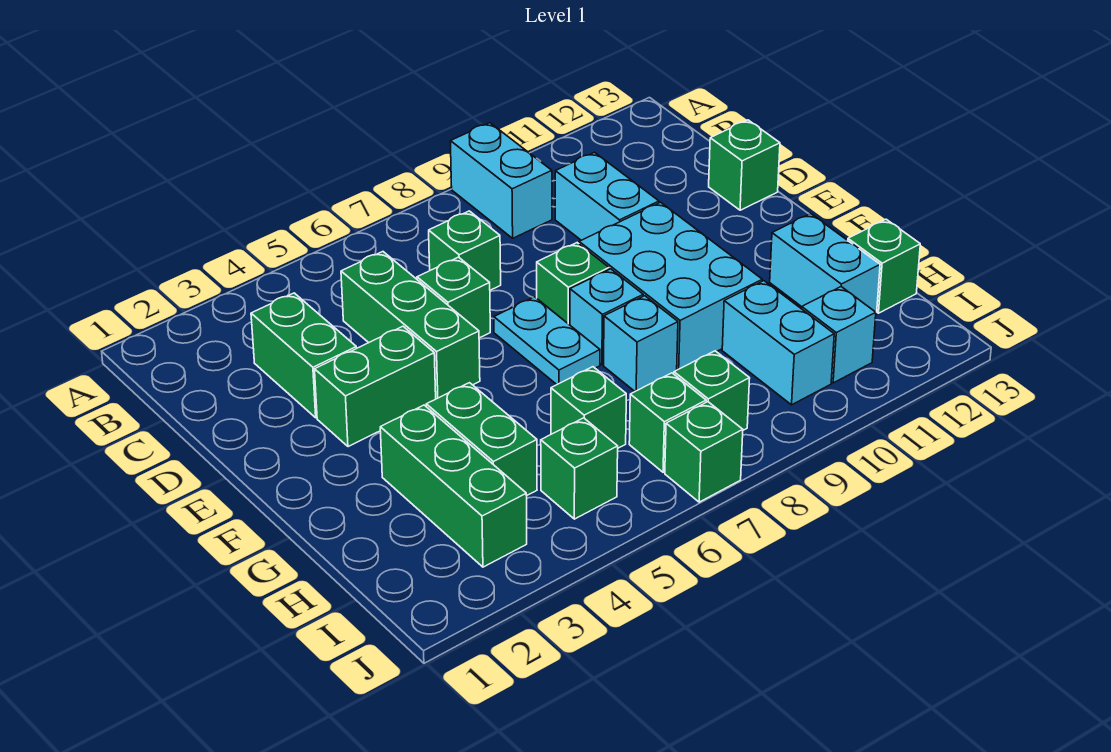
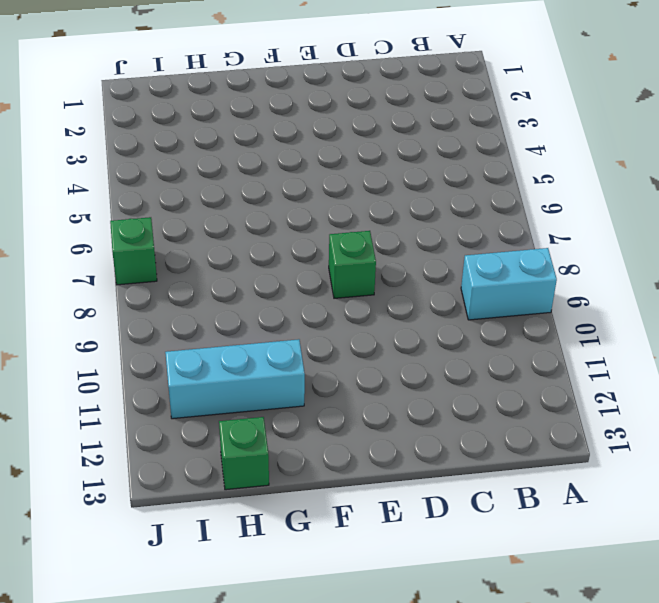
cyan brick G11:I11 level 1 -> cyan brick I11 level 1
none -> green brick C3:D3 level 1
none -> green brick C5:E5 level 1
none -> green brick C7 level 1

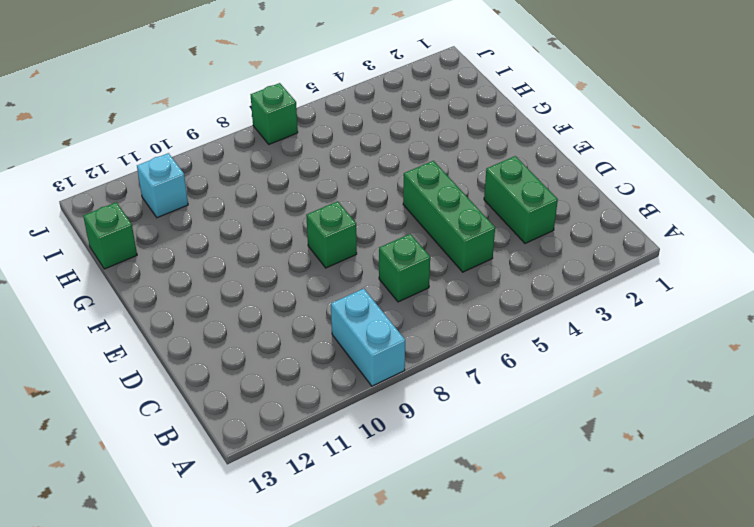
none -> cyan brick C10:D10 level 1
none -> green brick D6 level 1
none -> green brick D13 level 1

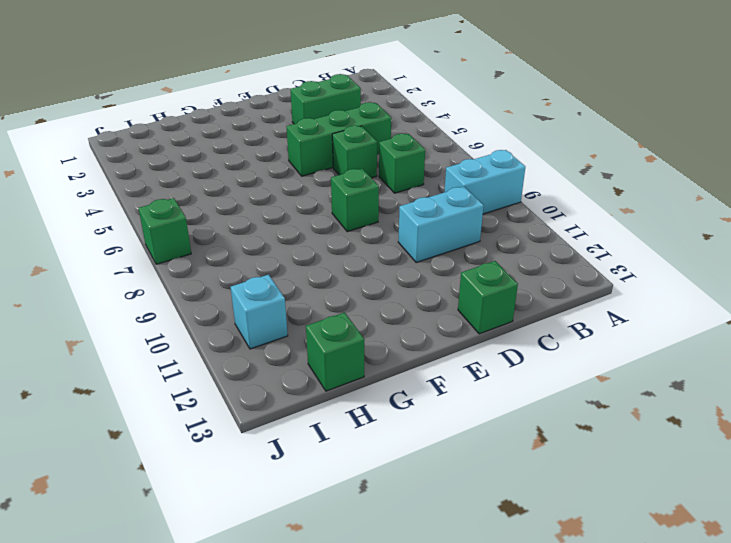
none -> green brick E3:E4 level 1
none -> cyan plate E7:F7 level 1
none -> cyan brick E9:G10 level 1

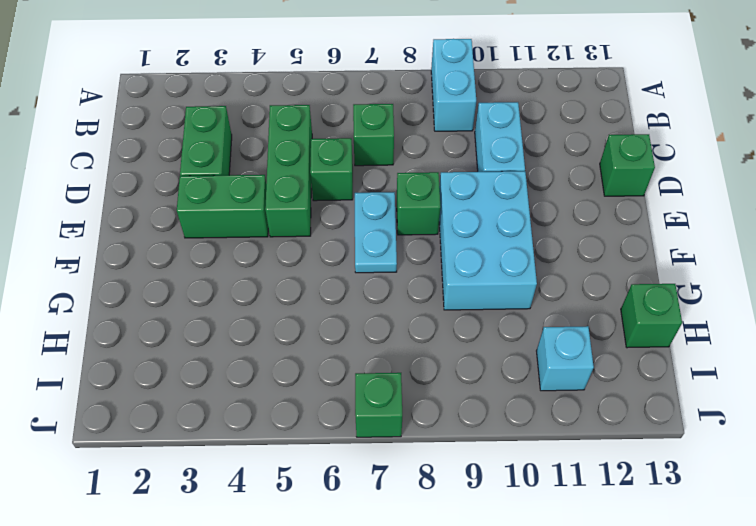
none -> cyan brick F8 level 1
none -> green brick G3:I3 level 1
none -> green brick G4:H4 level 1

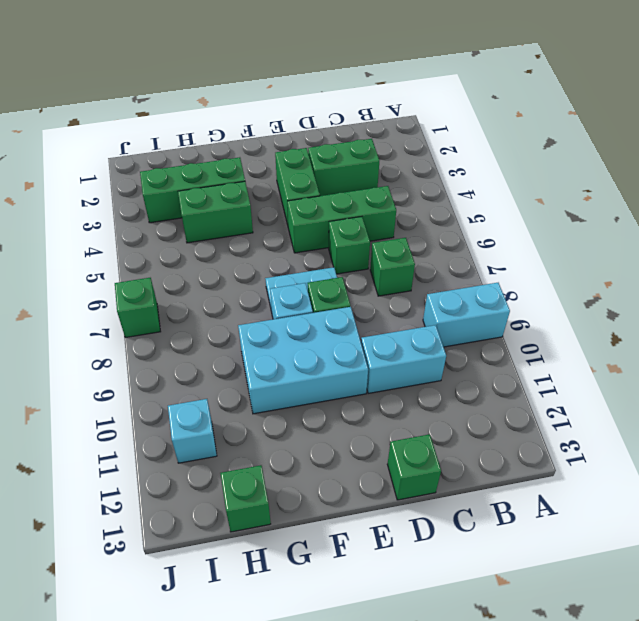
none -> cyan brick G8 level 1
none -> cyan brick G12:H12 level 1
none -> green brick H6 level 1

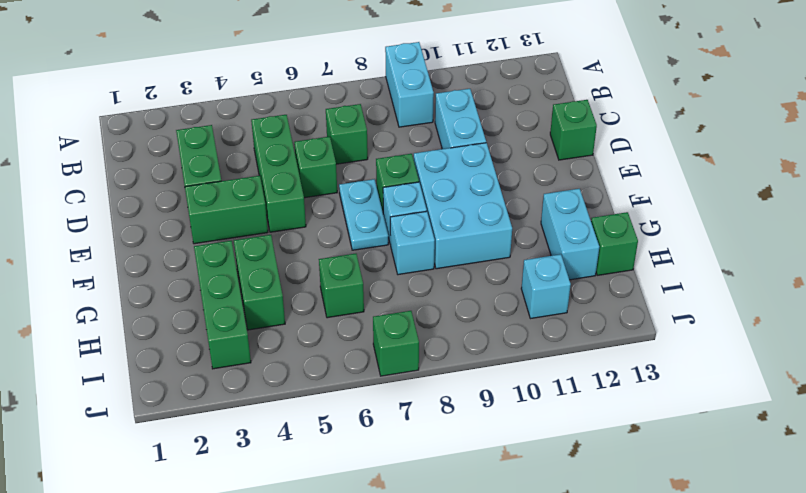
none -> cyan brick H10:I10 level 1
none -> green brick I5 level 1
none -> green brick I7 level 1

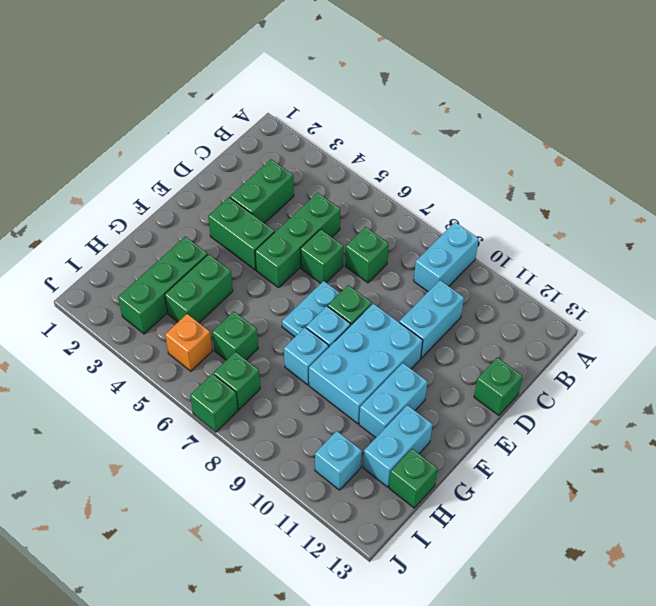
cyan brick F11:G11 level 1 -> cyan brick H10:I10 level 1
orange brick I5 level 1 -> green brick I5 level 1
none -> green brick I8 level 1

